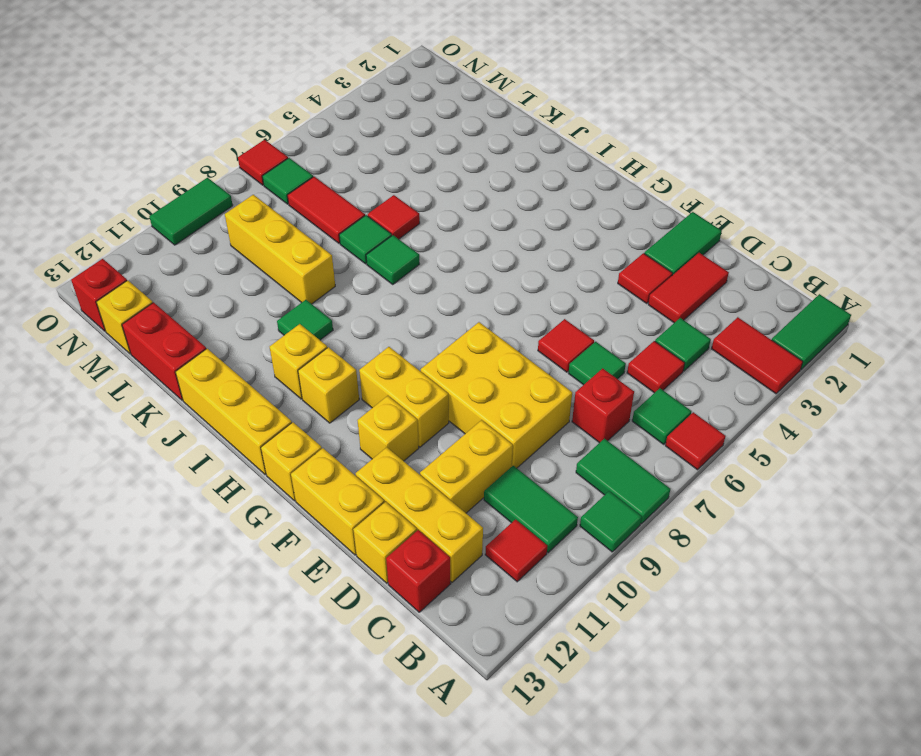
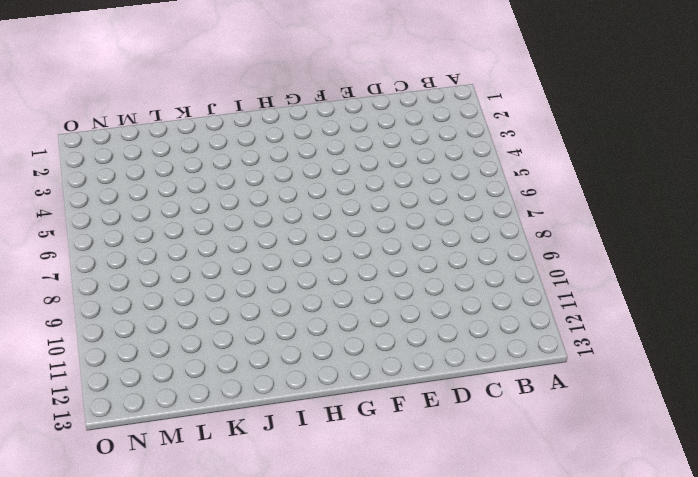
none -> green tile A1:A2 level 1
none -> red tile A3:B3 level 1
none -> red tile A6 level 1
none -> green tile A8:B8 level 1

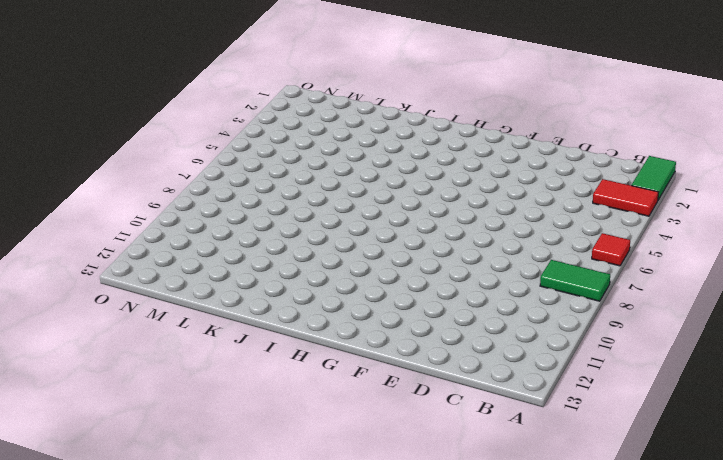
none -> green tile A9 level 1
none -> green tile B6 level 1
none -> green tile B10:C10 level 1
none -> red tile B11 level 1

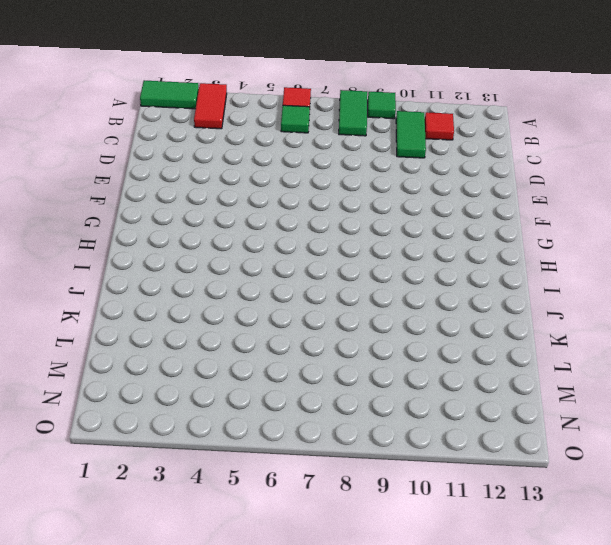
none -> green tile C4 level 1
none -> red tile C5 level 1
none -> red brick C7 level 1
none -> yellow brick C12:E12 level 1

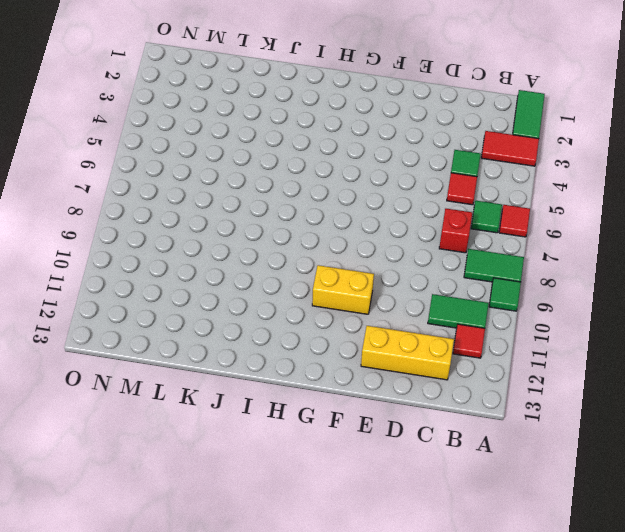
none -> red brick C13 level 1
none -> red tile D2:D3 level 1
none -> green tile D6 level 1
none -> yellow brick D8:F9 level 1

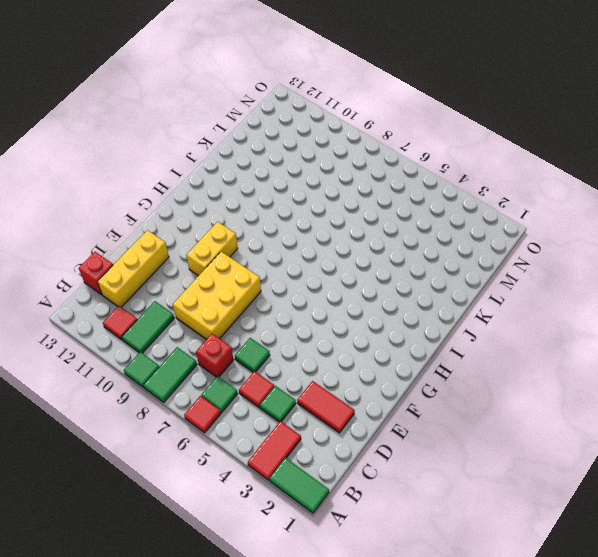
none -> yellow brick D10:D11 level 1
none -> yellow brick D13 level 1
none -> green tile E1:E2 level 1
none -> red tile E3 level 1

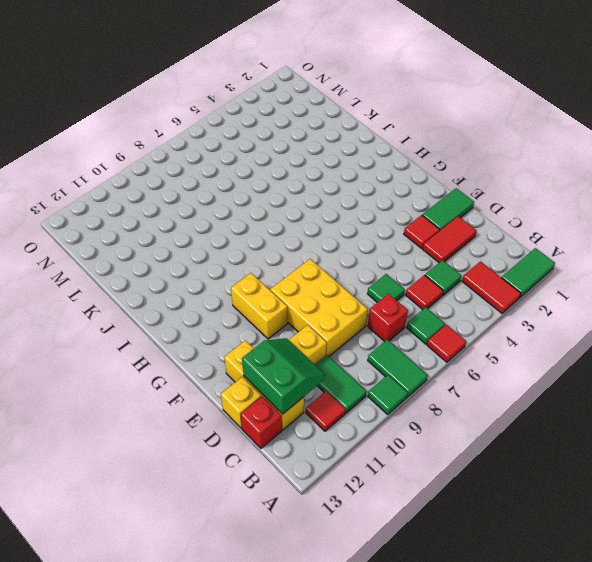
green slope C11:D12 level 2 top 12 -> none
none -> red tile E6 level 1
none -> yellow brick E13:F13 level 1
none -> yellow brick F11 level 1
none -> yellow brick G13 level 1

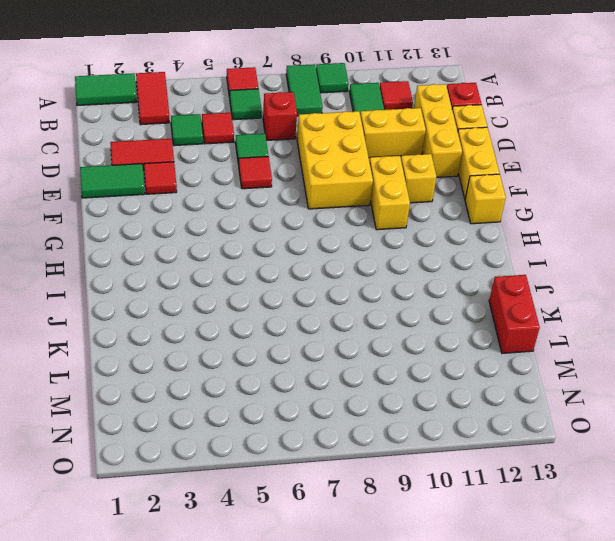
none -> yellow brick H11 level 1
none -> yellow brick H13:J13 level 1
none -> yellow brick I11 level 1
none -> green tile J7 level 1

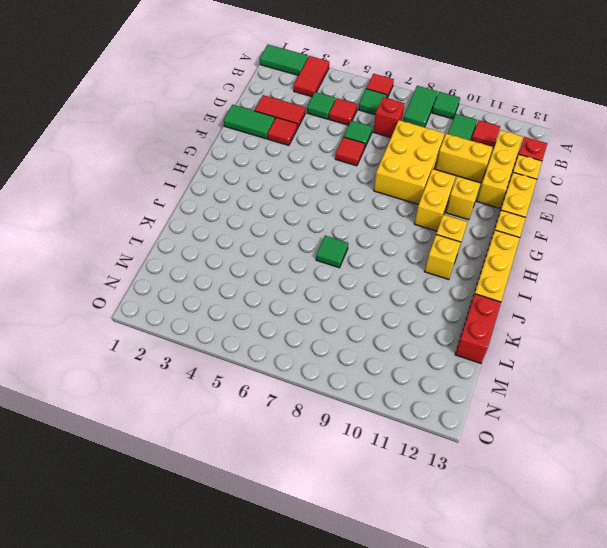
none -> green tile J10 level 1
none -> red tile K6 level 1
none -> green tile K7 level 1
none -> yellow brick K9:M9 level 1

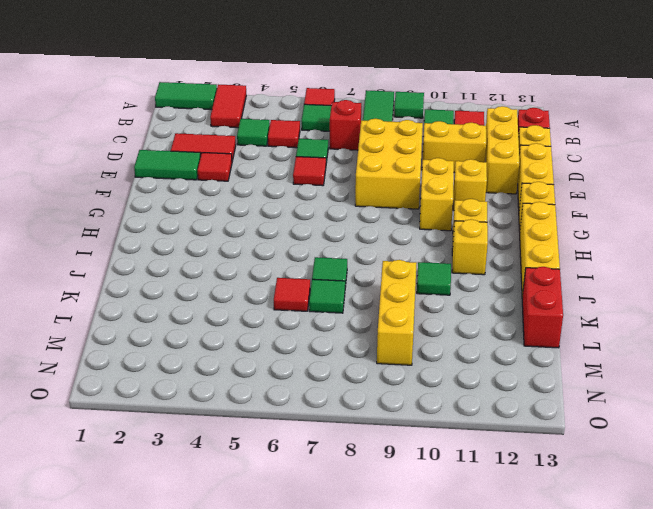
none -> red tile L7:M7 level 1
none -> yellow brick M13 level 1
none -> green tile N7 level 1
none -> red brick N13 level 1

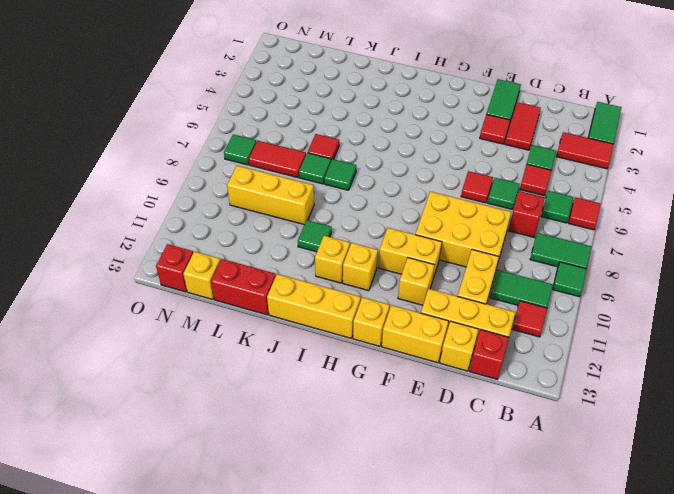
none -> red tile O7 level 1
none -> green tile O9:O10 level 1

